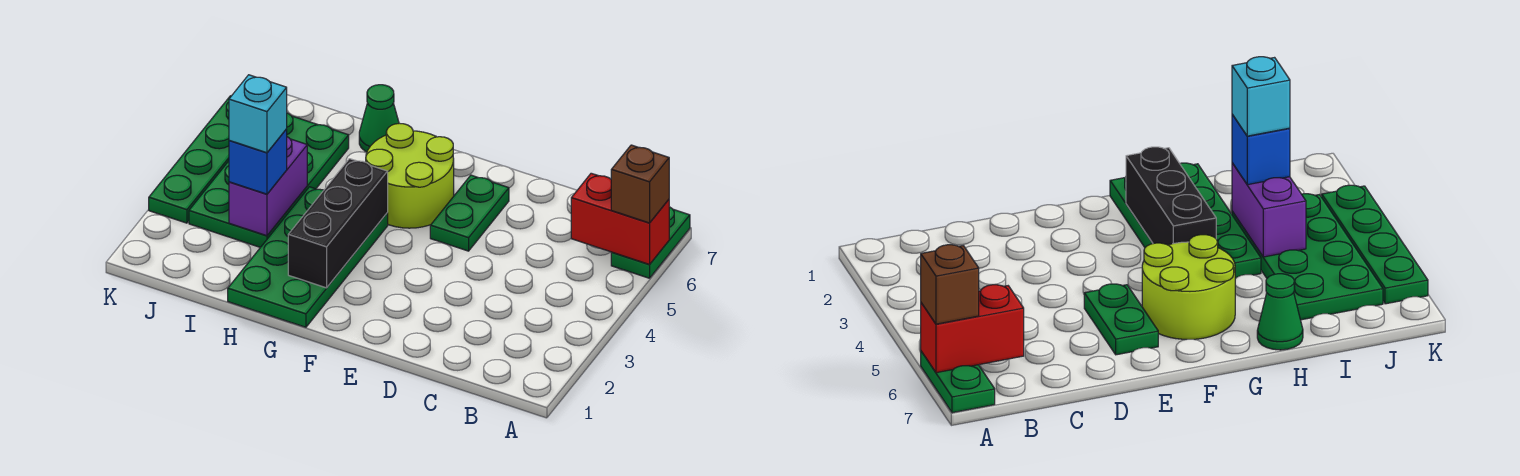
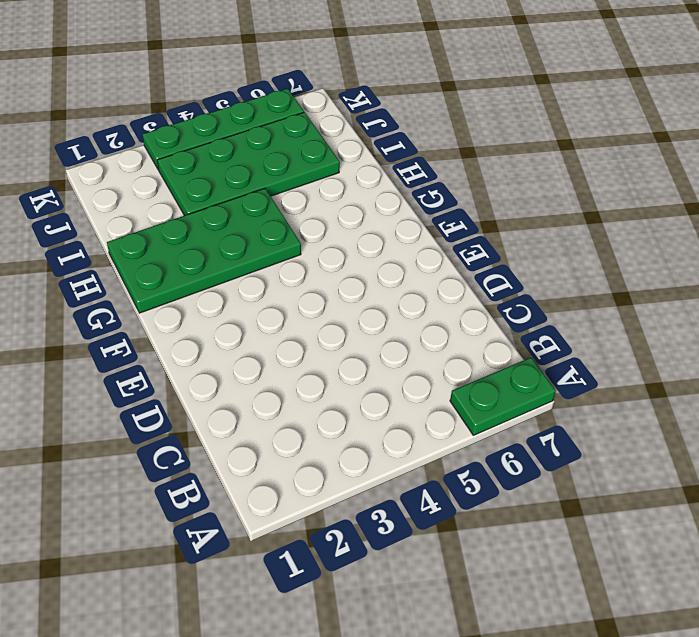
none -> green plate E5:E6 level 1
none -> lime round brick F5:G6 level 1
none -> green cone H7 level 1

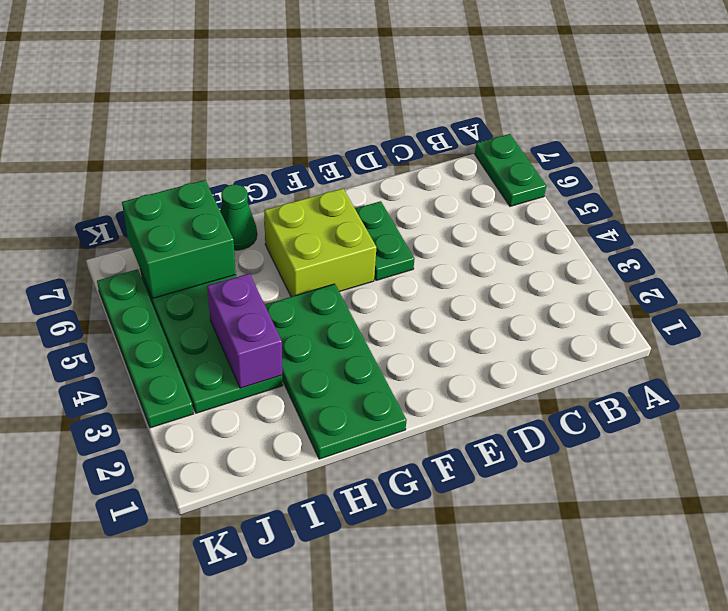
lime brick F5:G6 level 1 -> lime round brick F5:G6 level 1
green brick I6:J7 level 2 -> none
none -> red brick A6:B6 level 2
none -> black brick G2:G4 level 2
none -> brown brick A6 level 3

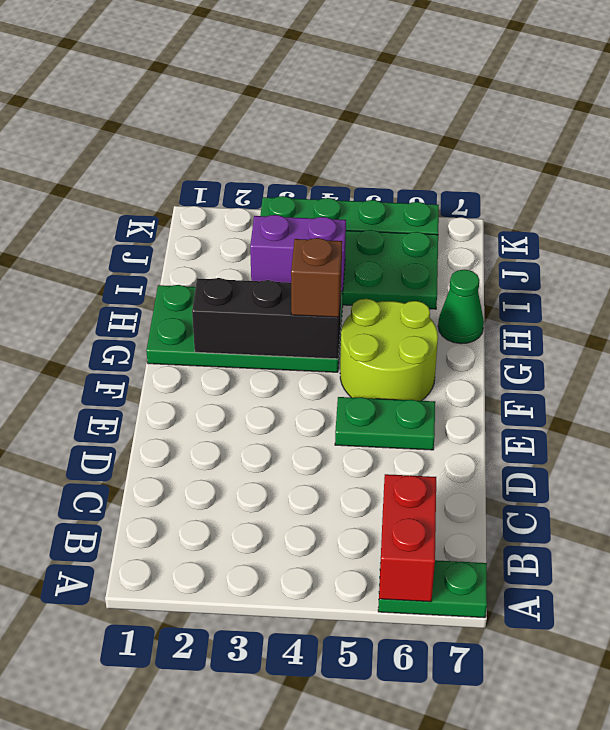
brown brick G4 level 3 -> brown brick A6 level 3
none -> blue brick I3 level 3
none -> cyan brick I3 level 4

